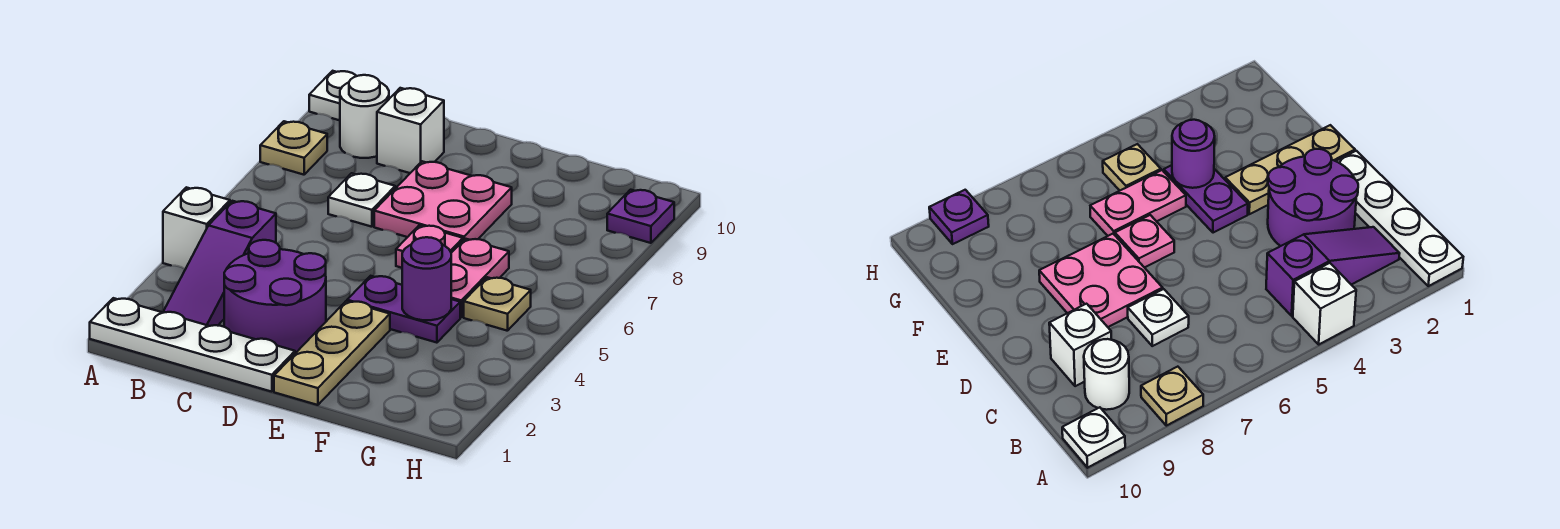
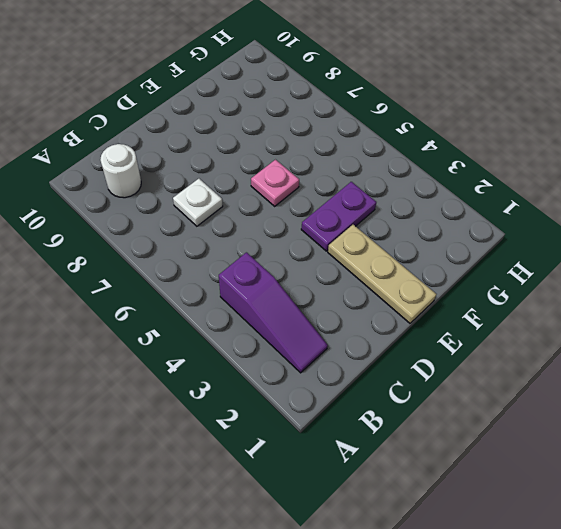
none -> white plate A1:D1 level 1
none -> white brick A4 level 1
none -> tan plate A8 level 1

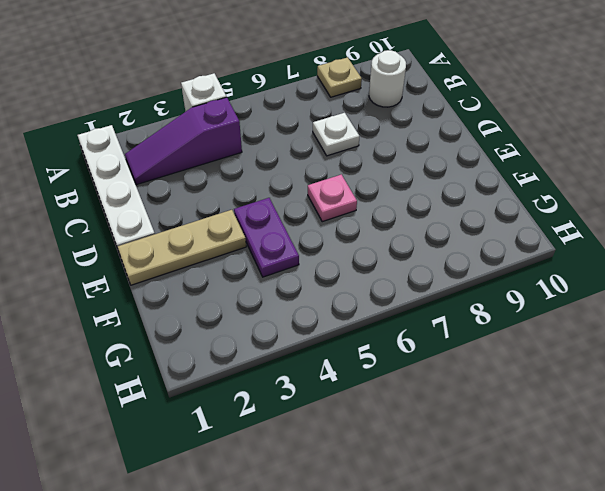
none -> white plate A10 level 1
none -> purple round brick C2:D3 level 1
none -> white brick C9 level 1

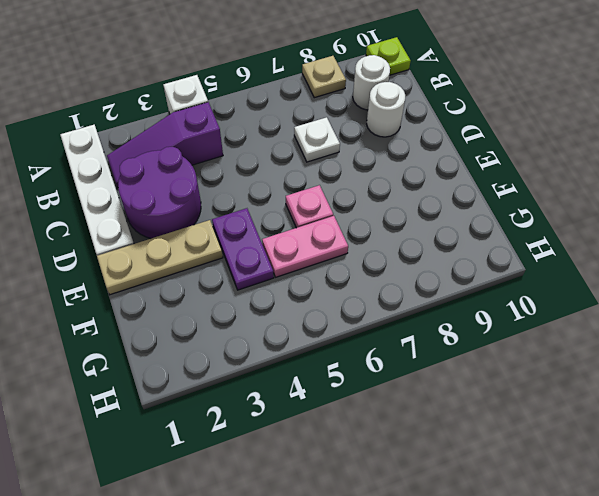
lime plate A10 level 1 -> white plate A10 level 1
white round brick C9 level 1 -> white brick C9 level 1
none -> pink plate D7:E8 level 1
none -> tan plate G5 level 1
none -> purple plate H9 level 1

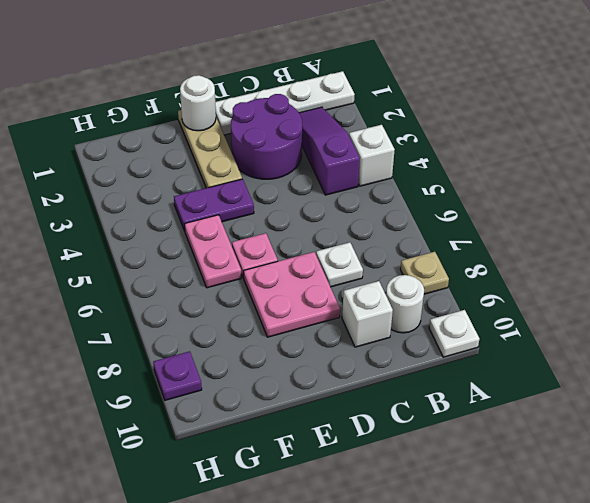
white round brick E1 level 2 -> none
none -> tan plate G5 level 1
none -> purple round brick F4 level 2

